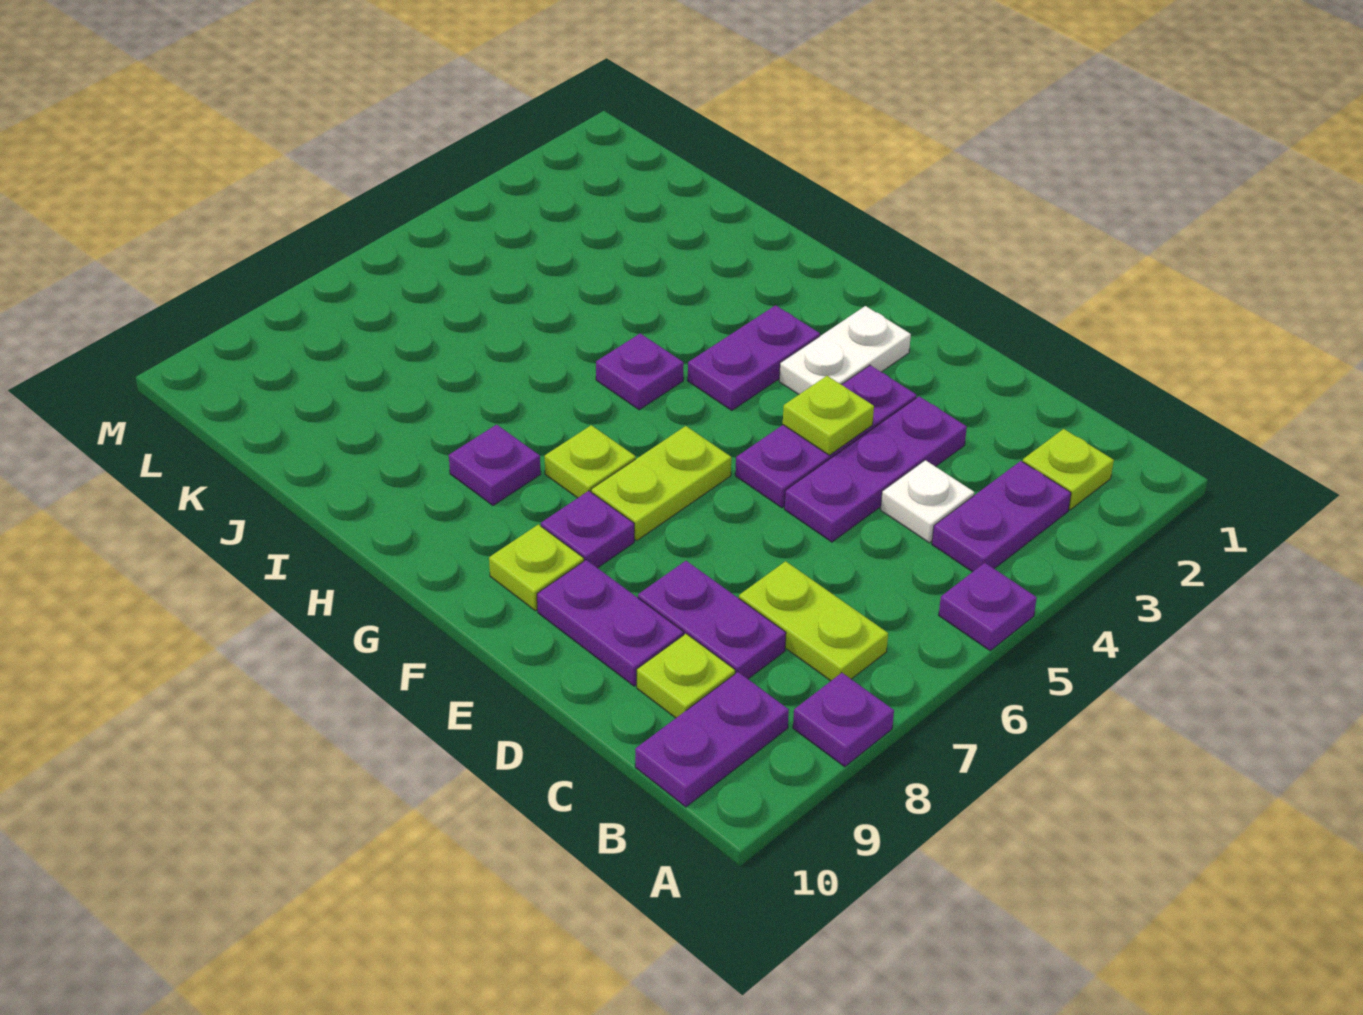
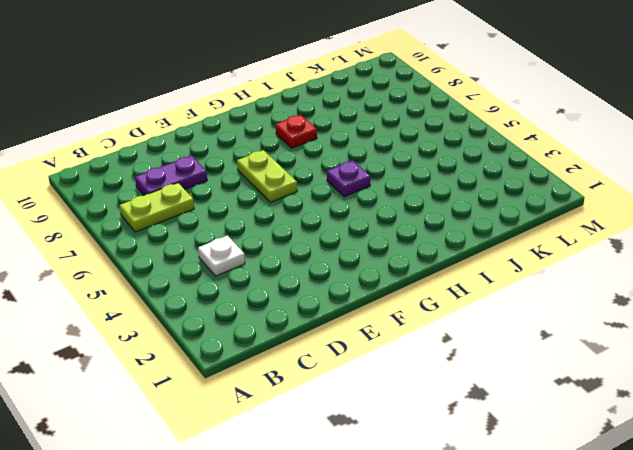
red plate H8 level 1 -> purple plate H8 level 1
none -> purple plate A5 level 1
none -> purple plate A8 level 1
none -> lime plate B2 level 1

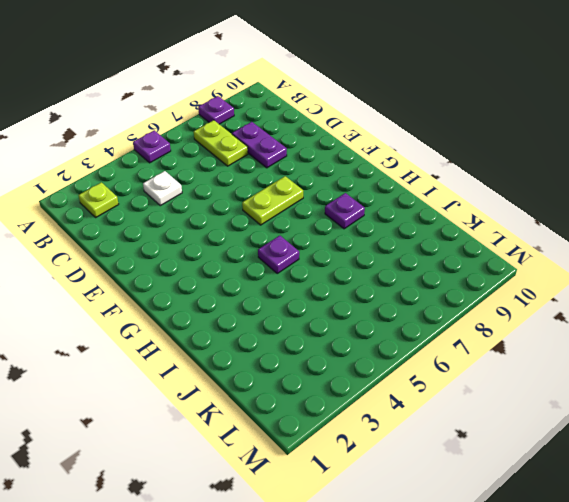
none -> purple plate B3:B4 level 1
none -> purple plate B9:B10 level 1
none -> lime plate C9 level 1

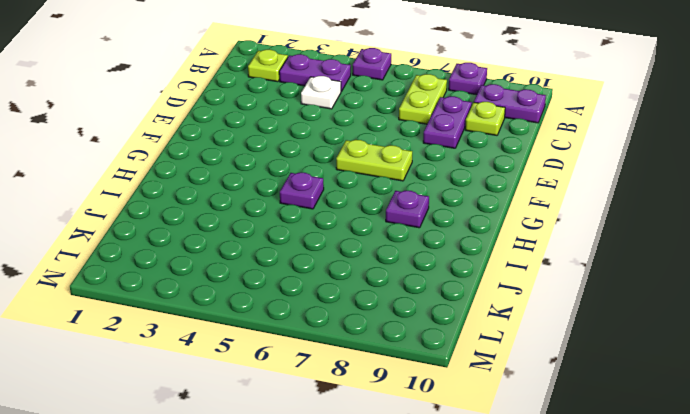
none -> purple plate D3:D5 level 1
none -> purple plate D9:E9 level 1
none -> purple plate E3:E5 level 1

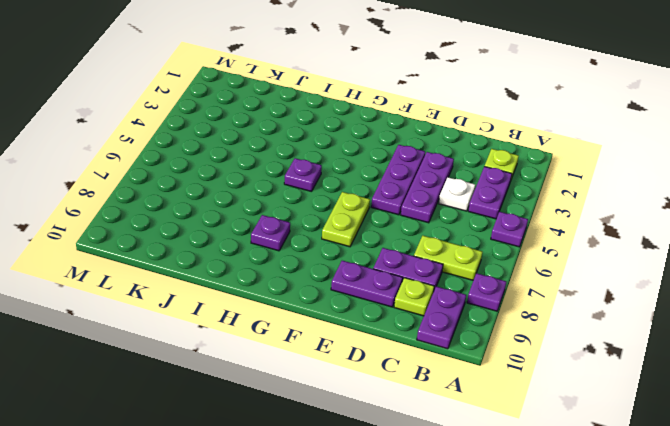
none -> white plate F2:F3 level 1
none -> purple plate F8 level 1
none -> lime plate F9 level 1

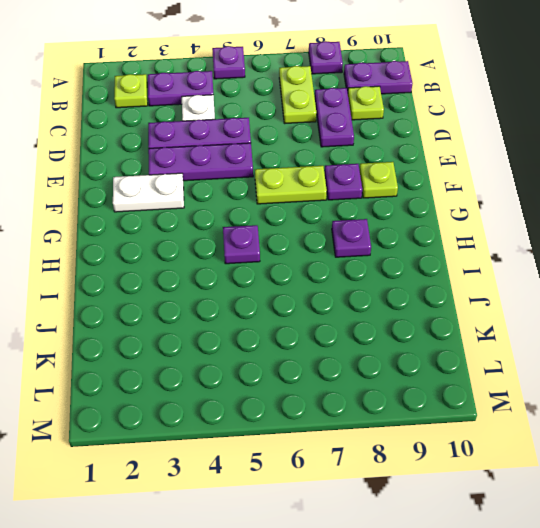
none -> purple plate D9:E9 level 1
none -> purple plate G3:G4 level 1
none -> lime plate G7 level 1

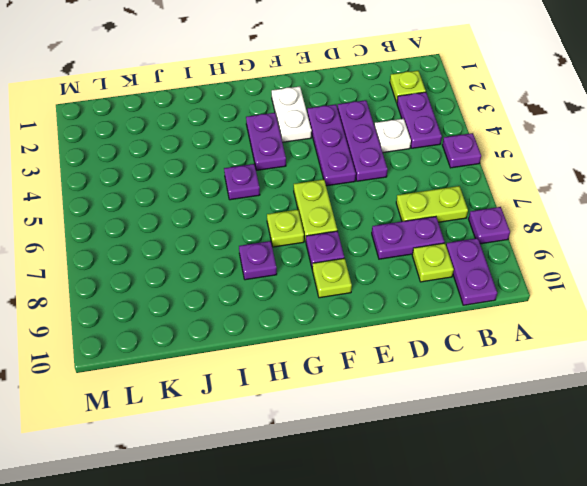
none -> purple plate D9:E9 level 1
none -> lime plate E4 level 2

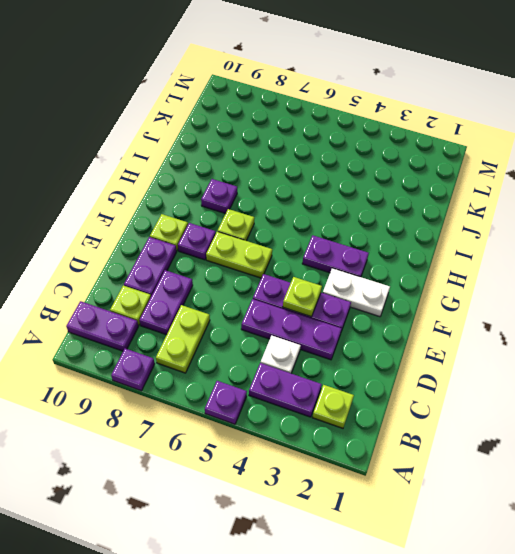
none -> purple plate H5 level 1

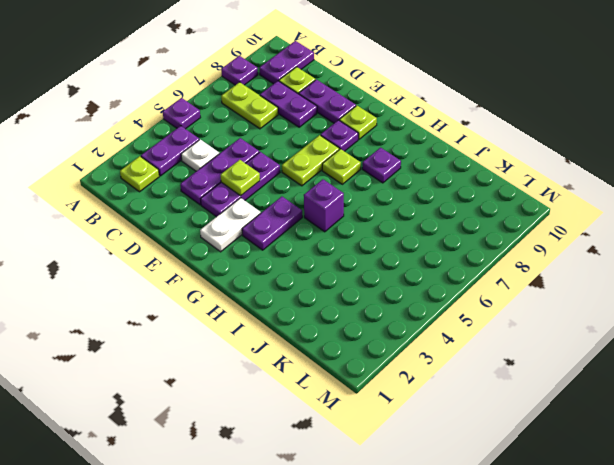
purple brick H5 level 1 -> purple plate H5 level 1

